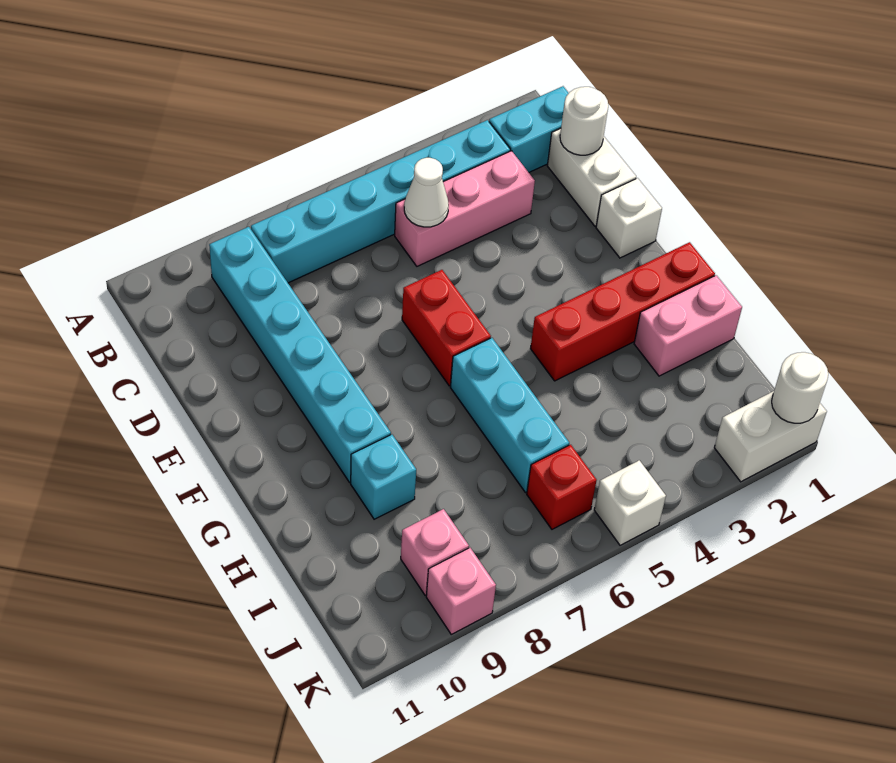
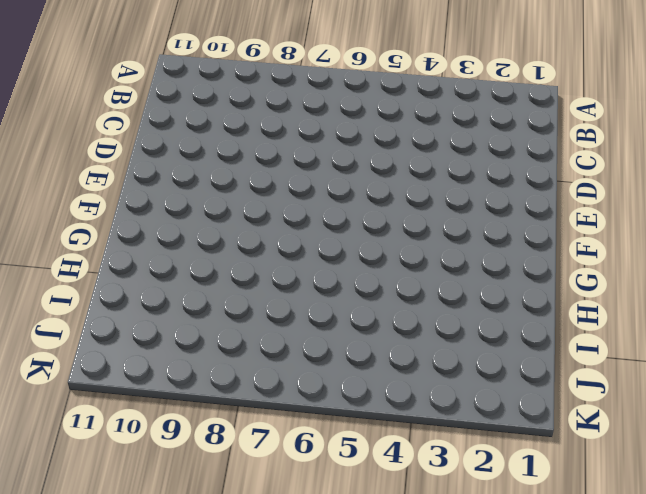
none -> cyan brick B1:B2 level 1
none -> cyan brick B3:B8 level 1
none -> cyan brick B9:G9 level 1

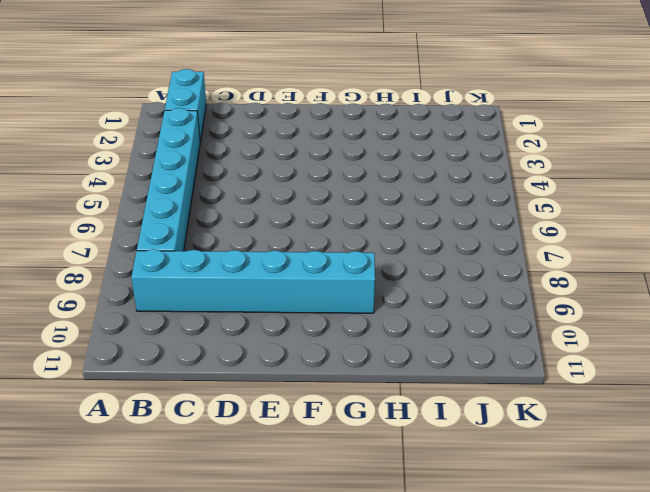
none -> white brick C1:D1 level 1
none -> pink brick C3:C5 level 1
none -> white brick E1 level 1

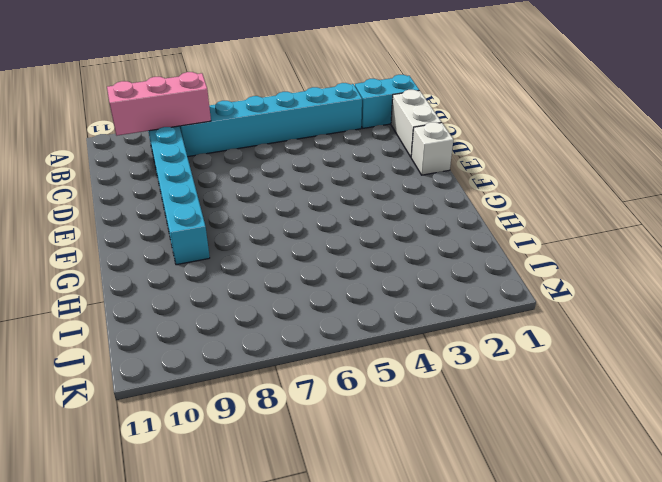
pink brick B8:B10 level 2 -> pink brick C3:C5 level 1
none -> red brick E6:F6 level 1
none -> red brick G1:G4 level 1
none -> cyan brick G6:I6 level 1

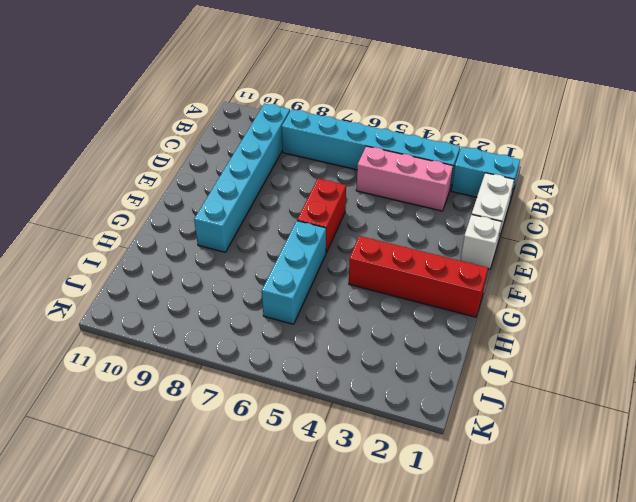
none -> pink brick H1:H2 level 1
none -> cyan brick H9 level 1
none -> red brick J6 level 1

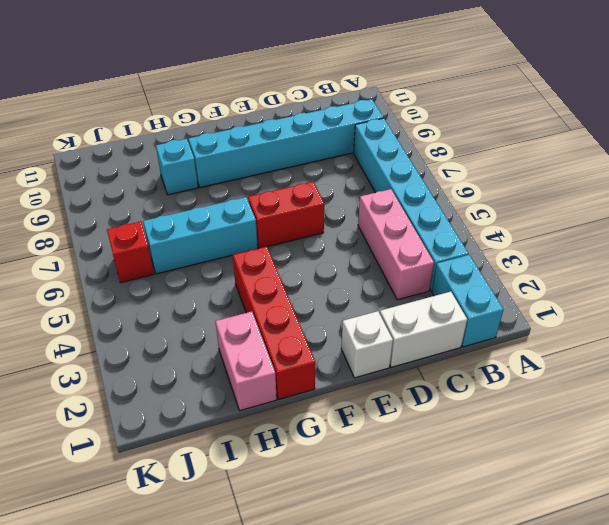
none -> pink brick J9 level 1
none -> white brick K1:K2 level 1
none -> white brick K5 level 1

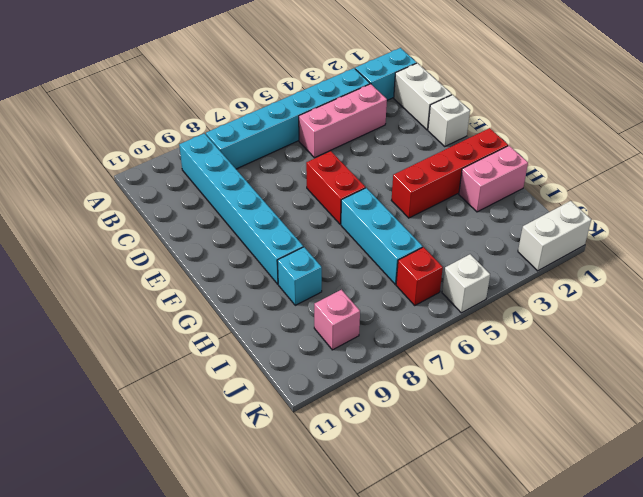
none -> pink brick K9 level 1
none -> white round brick C1 level 2
none -> white cone C5 level 2

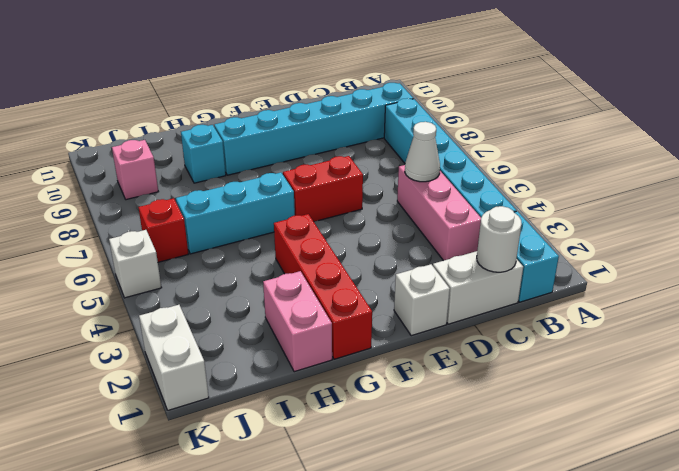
none -> pink brick K9 level 1
none -> white round brick K1 level 2

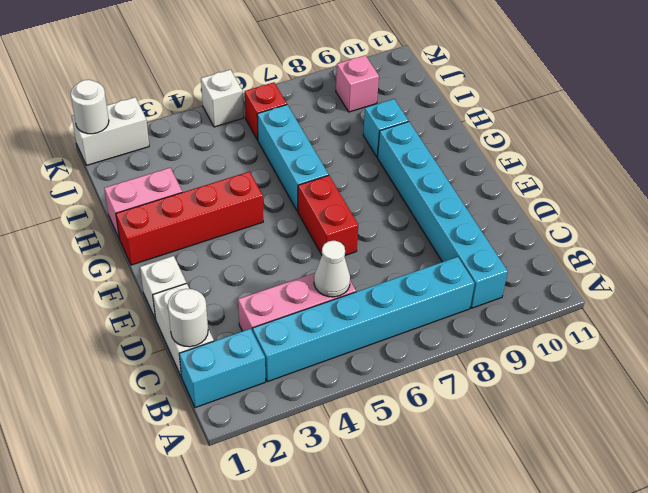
none -> pink brick K9 level 1

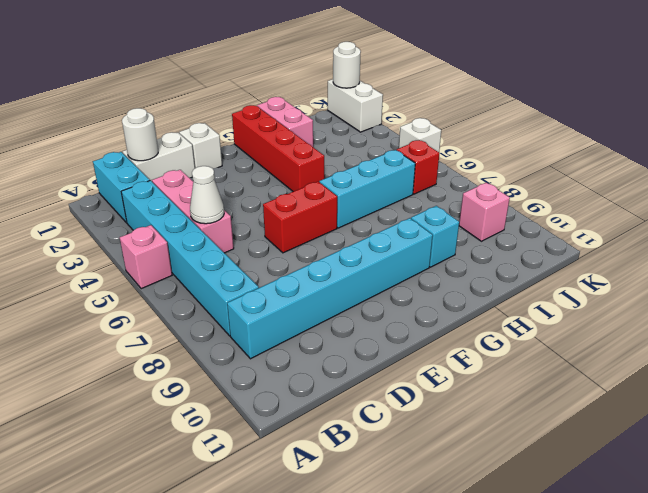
pink brick A5 level 1 -> pink brick K9 level 1

